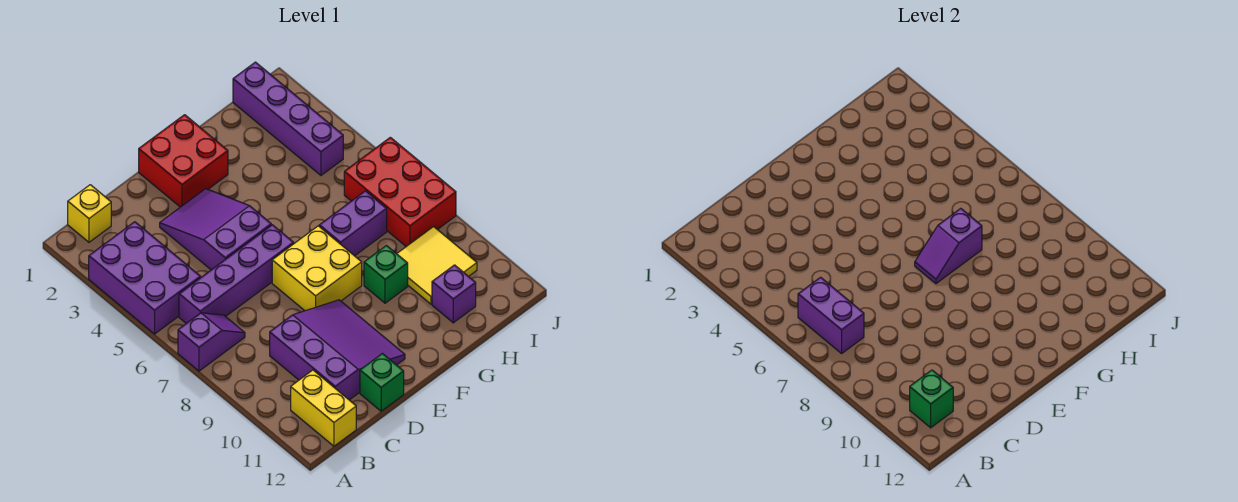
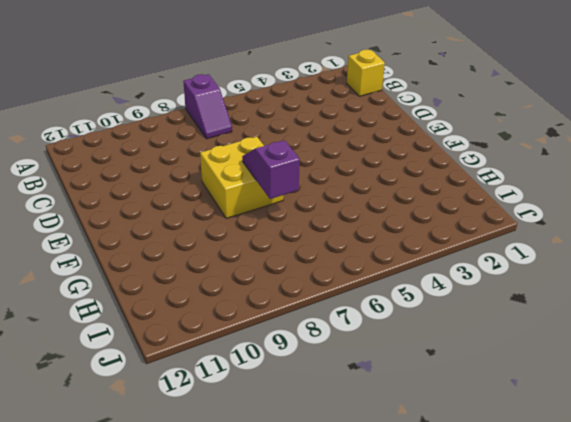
none -> purple brick A3:B5 level 1
none -> purple brick B6:E6 level 1
none -> yellow brick B11:B12 level 1

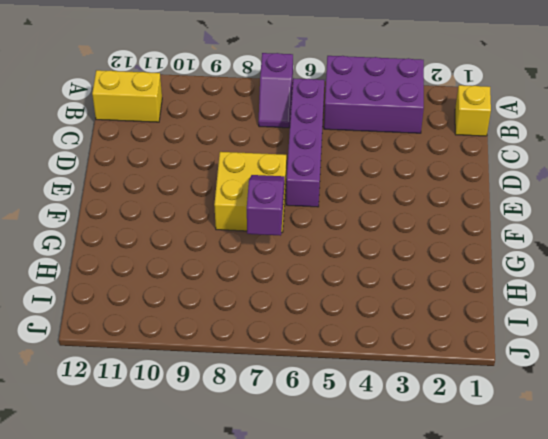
none -> purple slope C9:E11 level 1 top C
none -> purple slope D3:E5 level 1 top 5
none -> green brick D12 level 1

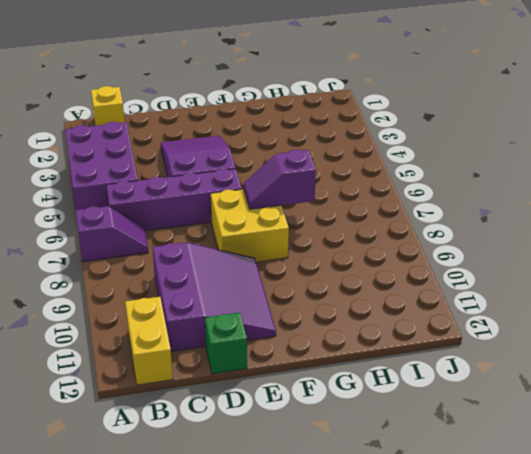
none -> red brick E1:F2 level 1
none -> purple brick G7:H7 level 1
none -> green brick G9 level 1

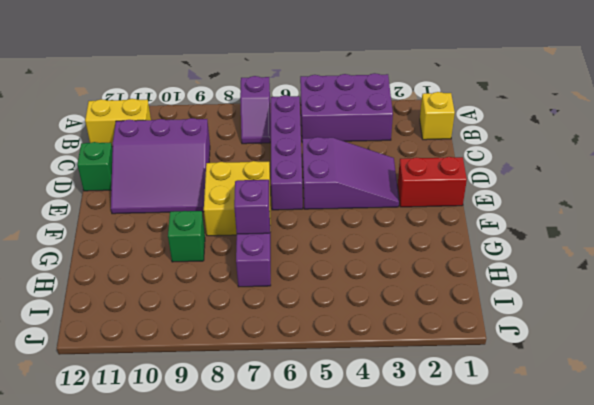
red brick E1:E2 level 1 -> red brick E1:F2 level 1
none -> yellow tile H9:I10 level 1
none -> purple brick H11 level 1
none -> purple brick I1:I4 level 1

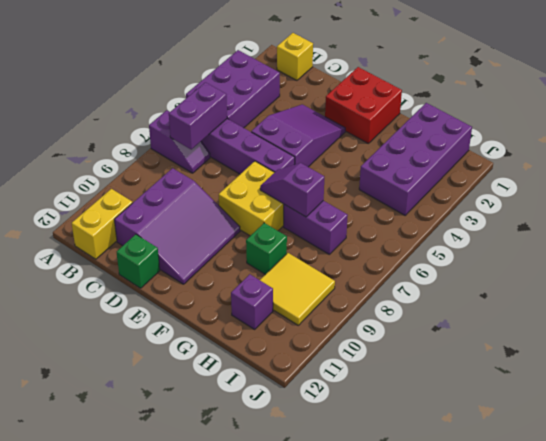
purple brick H1:I4 level 1 -> purple brick I1:I4 level 1
none -> red brick I6:J8 level 1
none -> green brick B11 level 2

